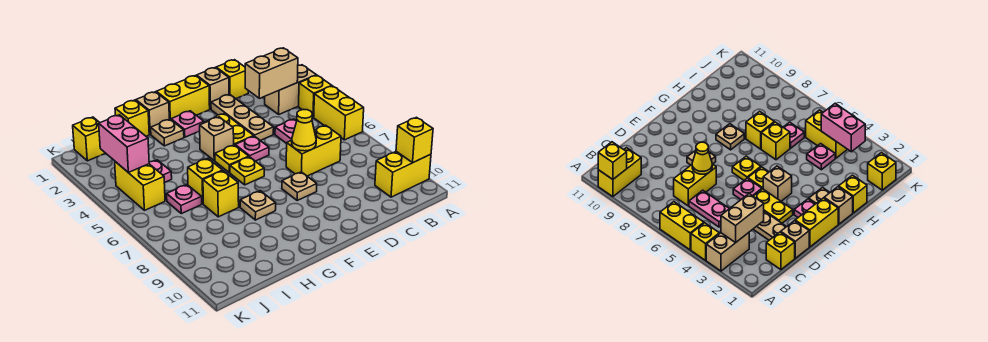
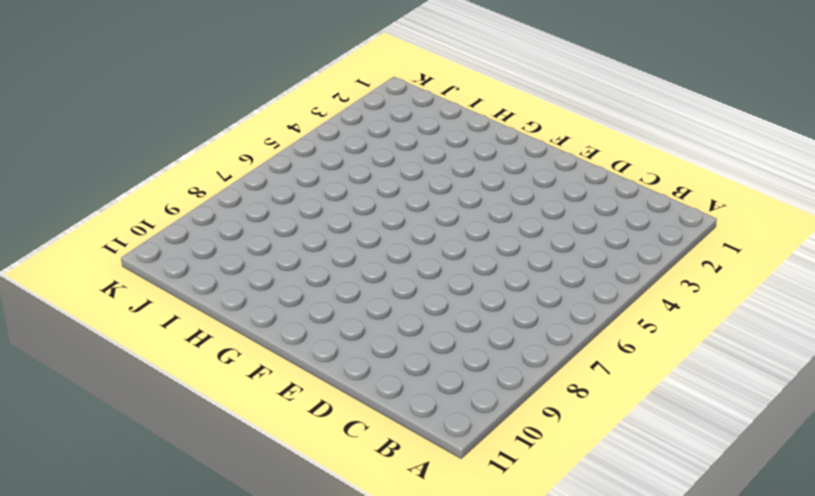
none -> tan brick A3:B3 level 1
none -> yellow brick A4 level 1
none -> yellow brick A5:A6 level 1
none -> yellow brick A10:B10 level 1

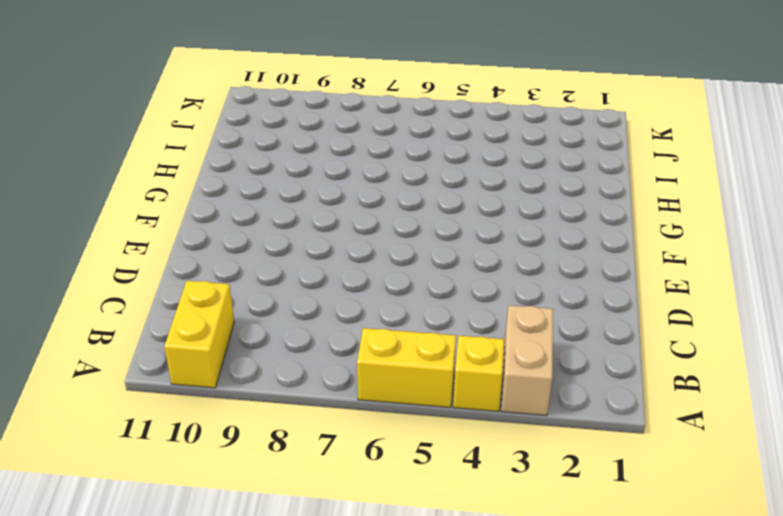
none -> yellow brick C1 level 1
none -> pink plate C5:C6 level 1
none -> yellow brick C7:D7 level 1
none -> tan brick D1 level 1

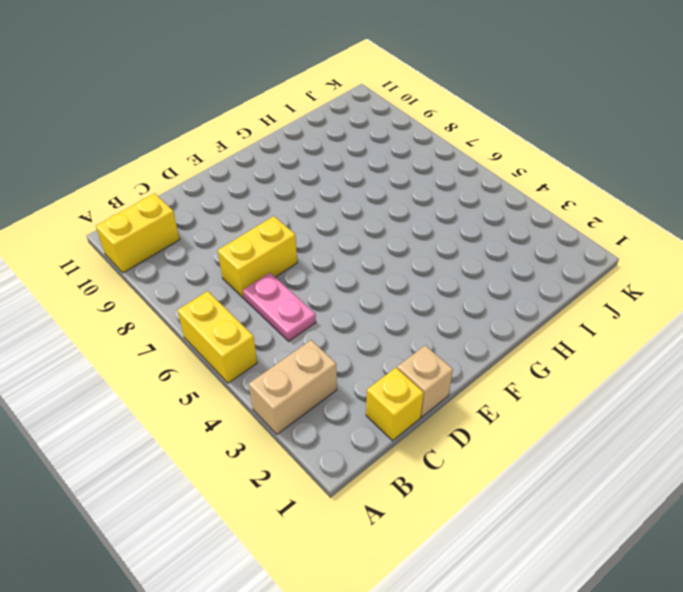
none -> yellow brick A4 level 1
none -> tan plate D2:D4 level 1
none -> yellow brick E1:F1 level 1
none -> yellow plate E3:E4 level 1

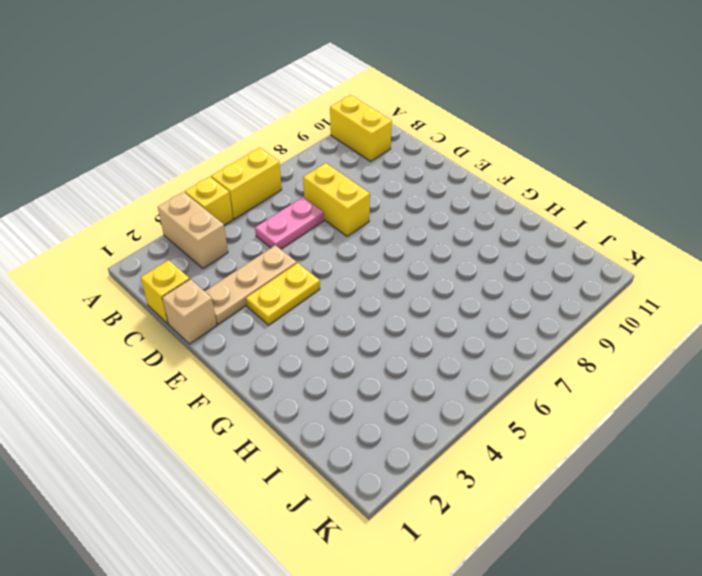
none -> yellow brick E1:F1 level 1
none -> pink plate E5 level 1
none -> tan plate E8 level 1
none -> pink plate F2 level 1

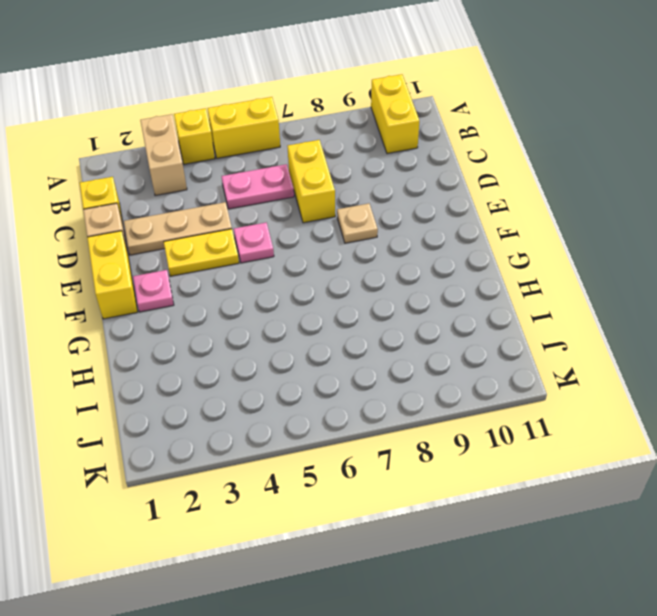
none -> tan brick F4 level 1
none -> yellow plate F5 level 1
none -> yellow plate F6 level 1
none -> tan brick G1 level 1

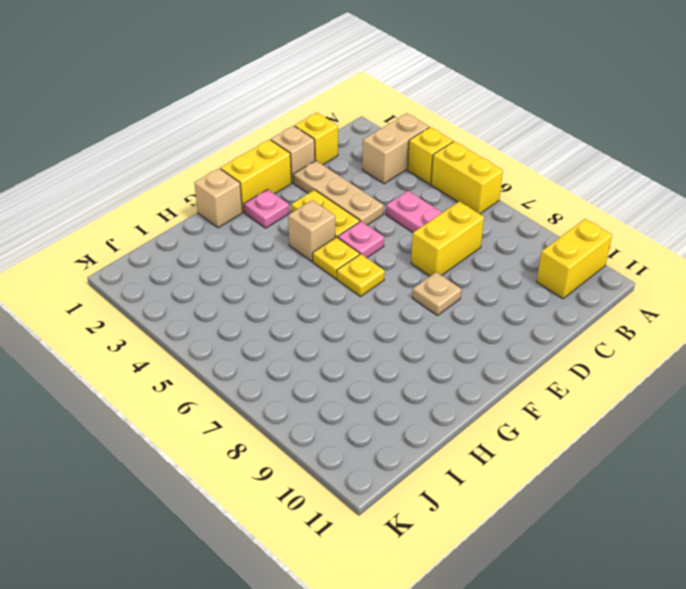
none -> tan plate G2 level 1
none -> tan plate G8 level 1
none -> yellow brick H1 level 1
none -> yellow brick H6 level 1

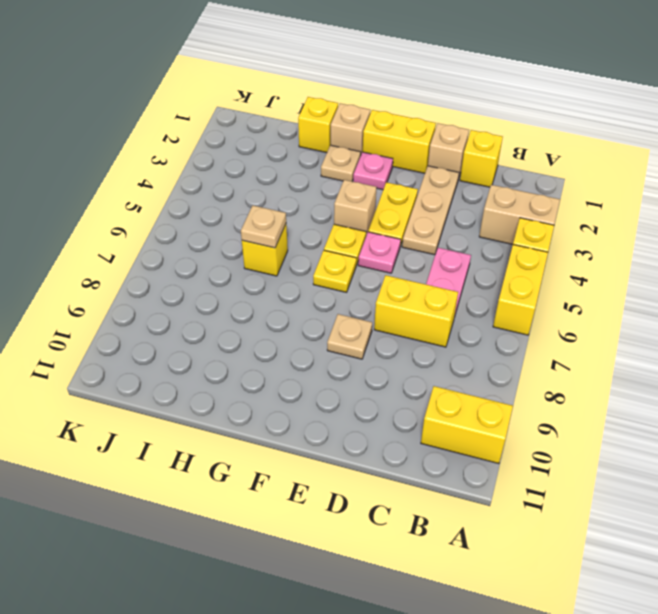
tan plate H6 level 2 -> tan plate G8 level 1
none -> yellow brick H7 level 1
none -> pink plate I4 level 1
none -> pink plate I6 level 1
none -> yellow brick J1 level 1

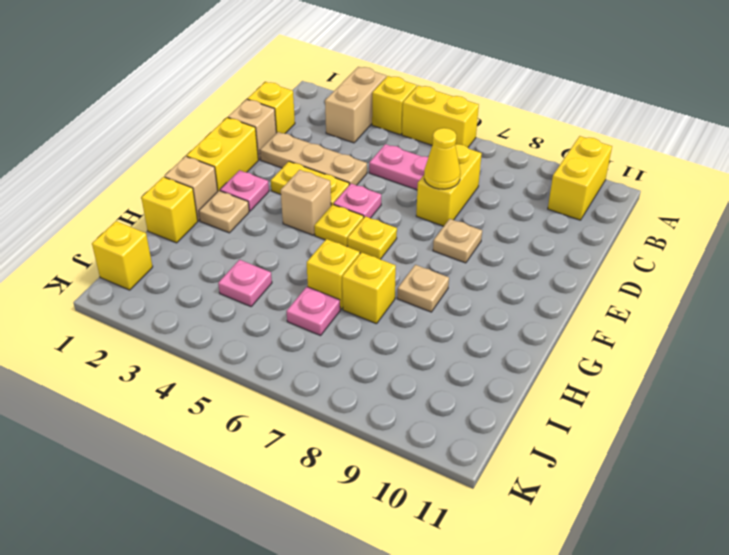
none -> yellow brick J4:J5 level 1
none -> yellow brick A10 level 2
none -> tan brick B3:C3 level 2
none -> pink brick J3:J4 level 2

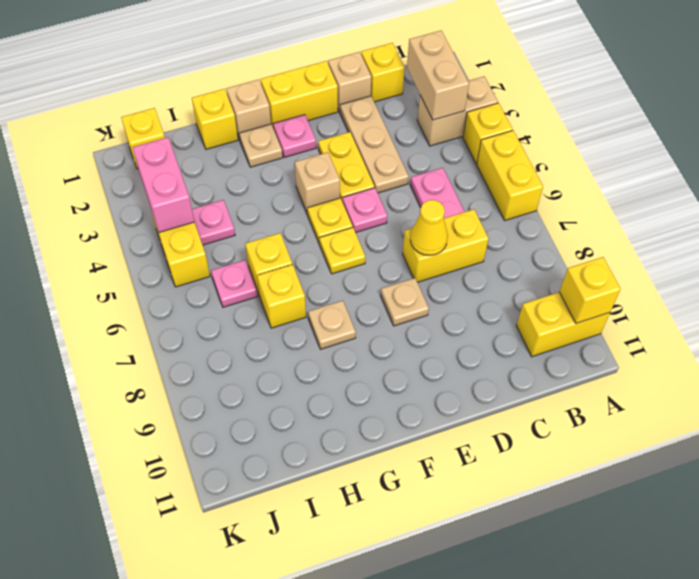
tan brick B2:B3 level 2 -> tan brick B3:C3 level 2

